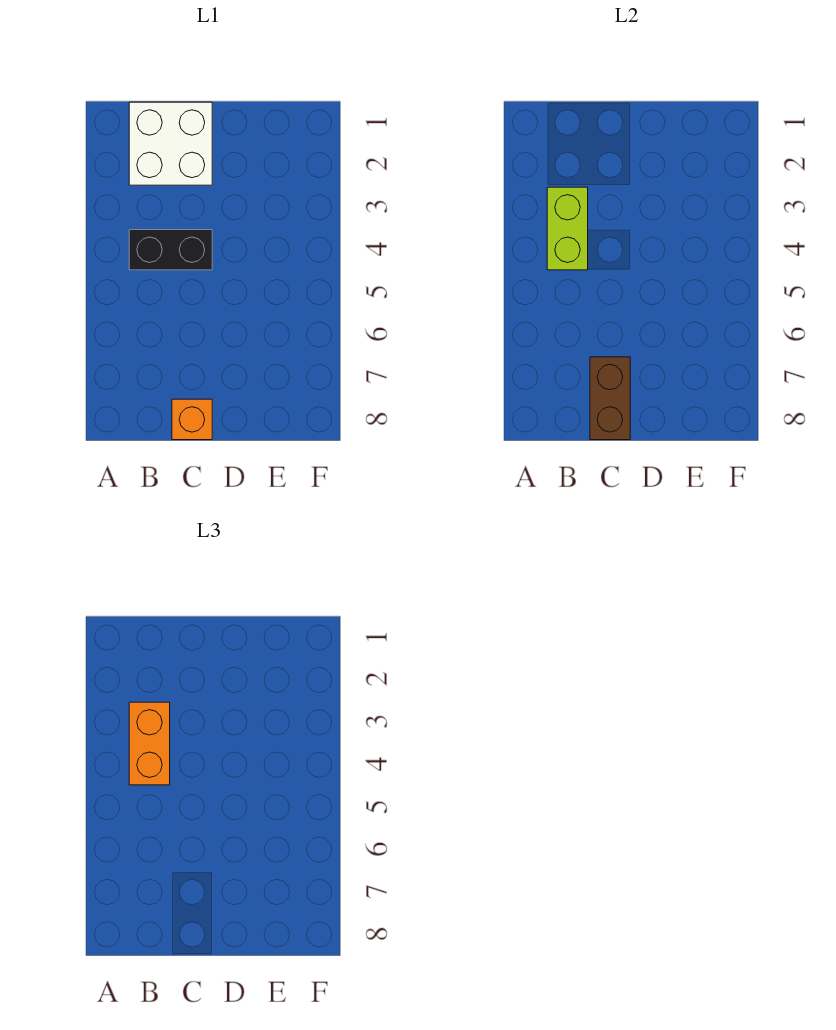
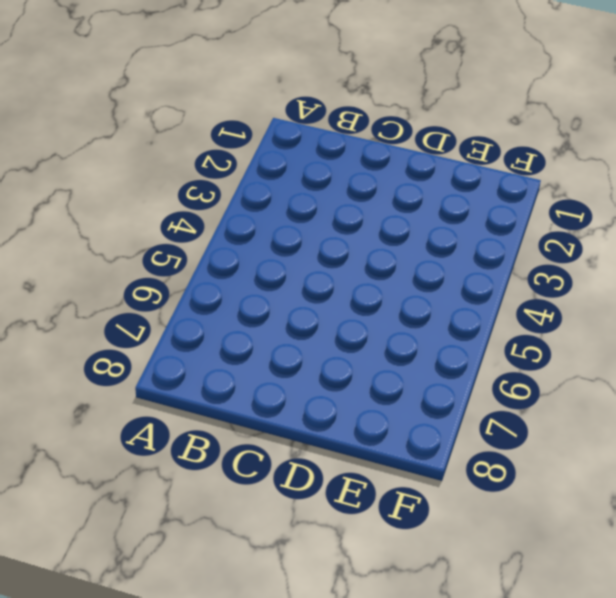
none -> white brick B1:C2 level 1
none -> black brick B4:C4 level 1

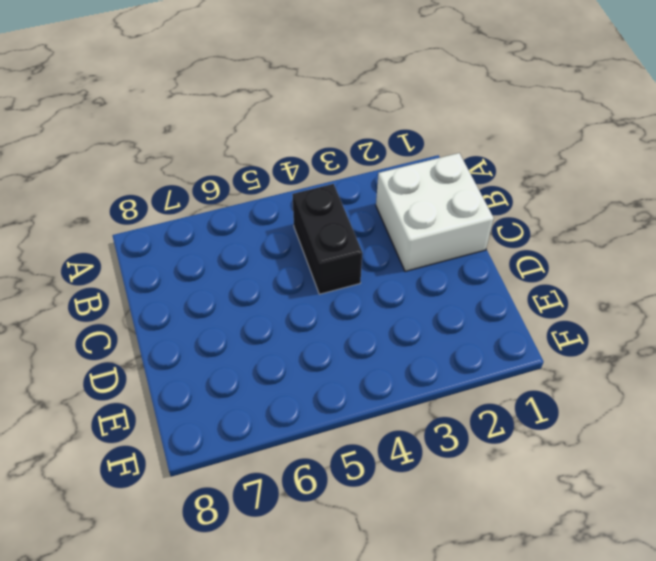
none -> orange brick C8 level 1
none -> lime brick B3:B4 level 2

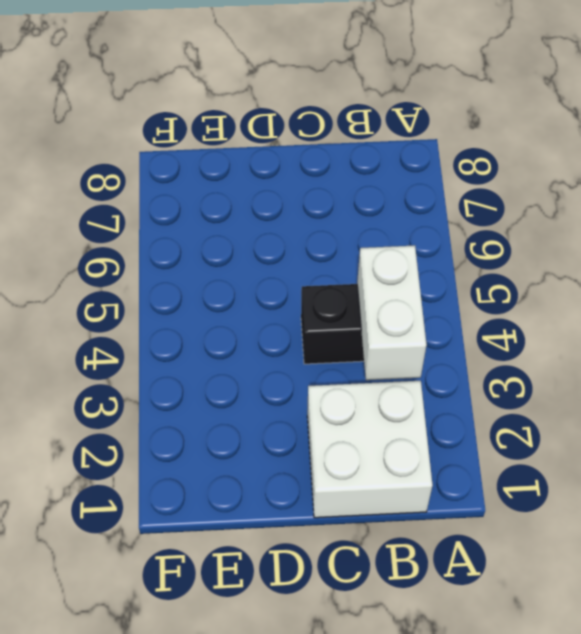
white brick B3:B4 level 2 -> lime brick B3:B4 level 2
none -> orange brick C8 level 1
none -> brown brick C7:C8 level 2

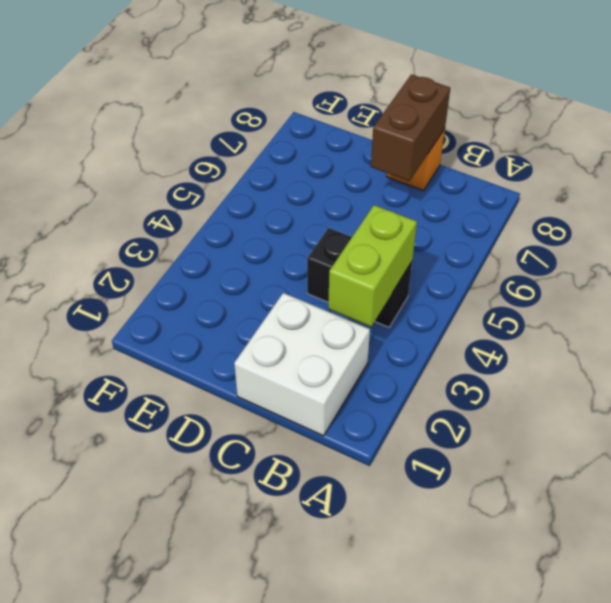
none -> orange brick B3:B4 level 3

